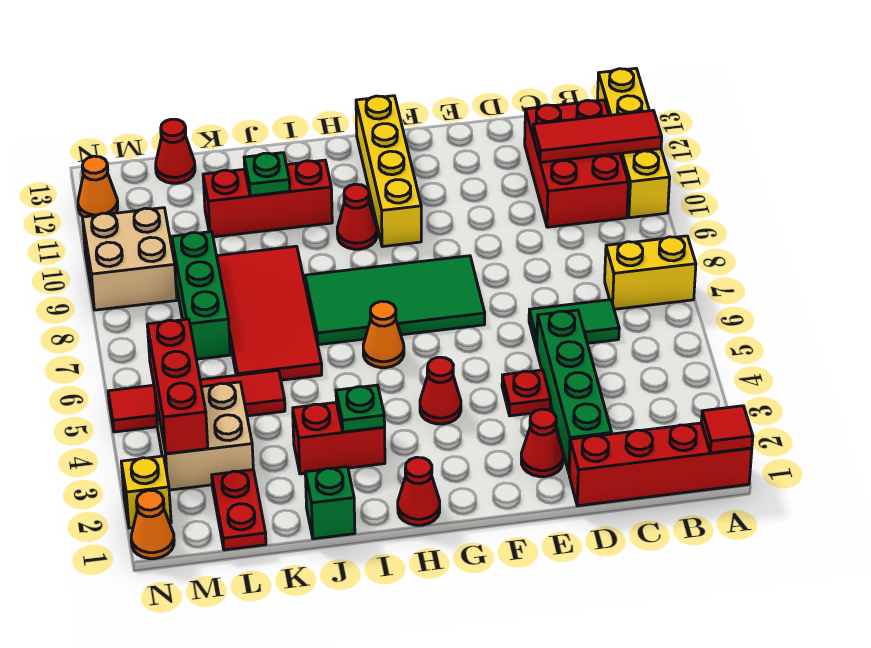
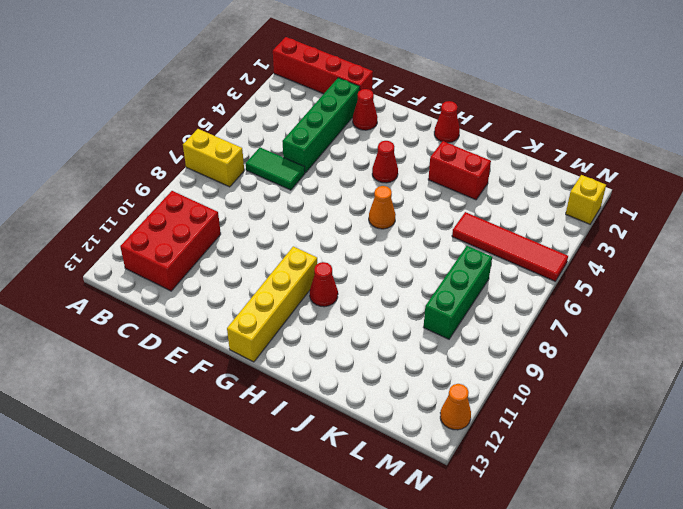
none -> yellow brick A10:A13 level 1
none -> red plate E4 level 1
none -> green tile F7:I8 level 1
none -> red brick I11:K11 level 1

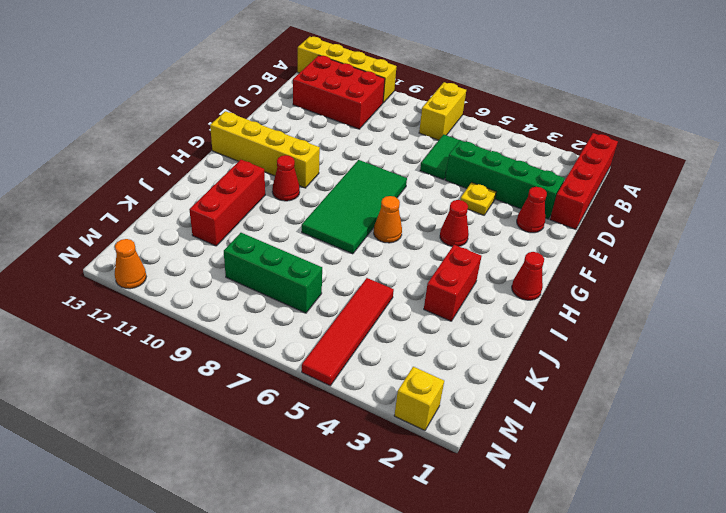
yellow plate E4 level 1 -> red plate E4 level 1
none -> green brick J1 level 1
none -> red tile J6:K9 level 1
none -> red plate L1:L2 level 1
none -> tan brick L3:M4 level 1

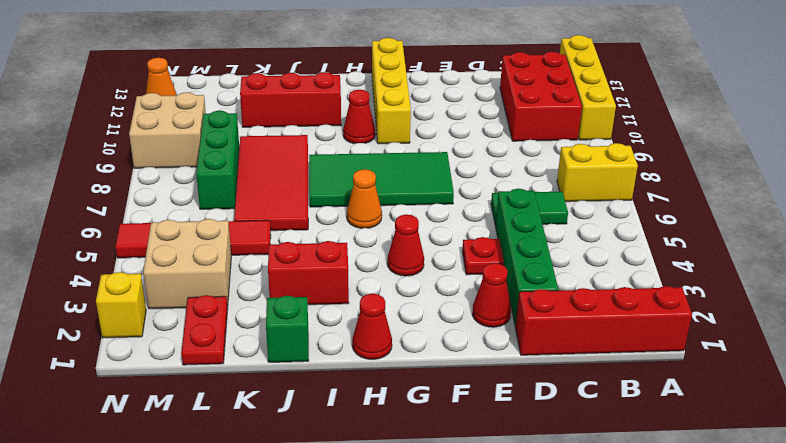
none -> red cone L13 level 1
none -> orange cone N1 level 1
none -> red tile A1 level 2
none -> red tile A11:C11 level 2

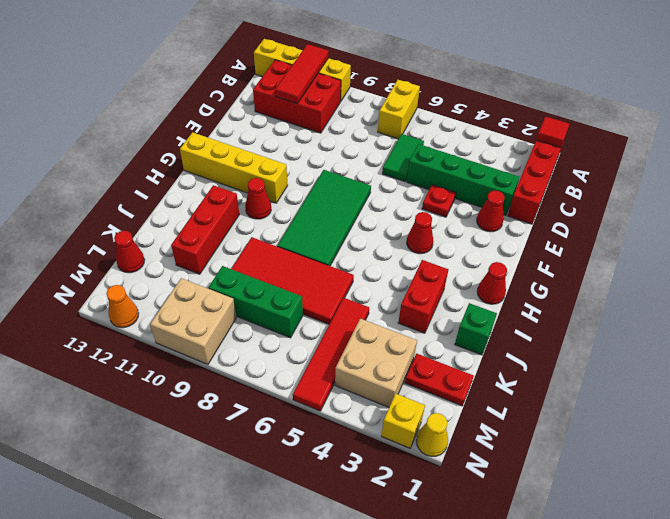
yellow cone N1 level 1 -> orange cone N1 level 1
none -> orange cone H6 level 1
none -> green plate I3 level 2
none -> green plate J11 level 2
none -> red brick M3:M5 level 2

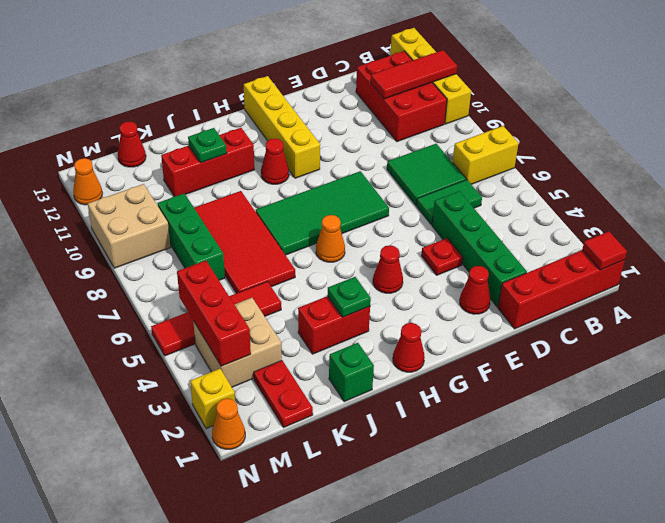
green tile C7:D8 level 1 -> none

